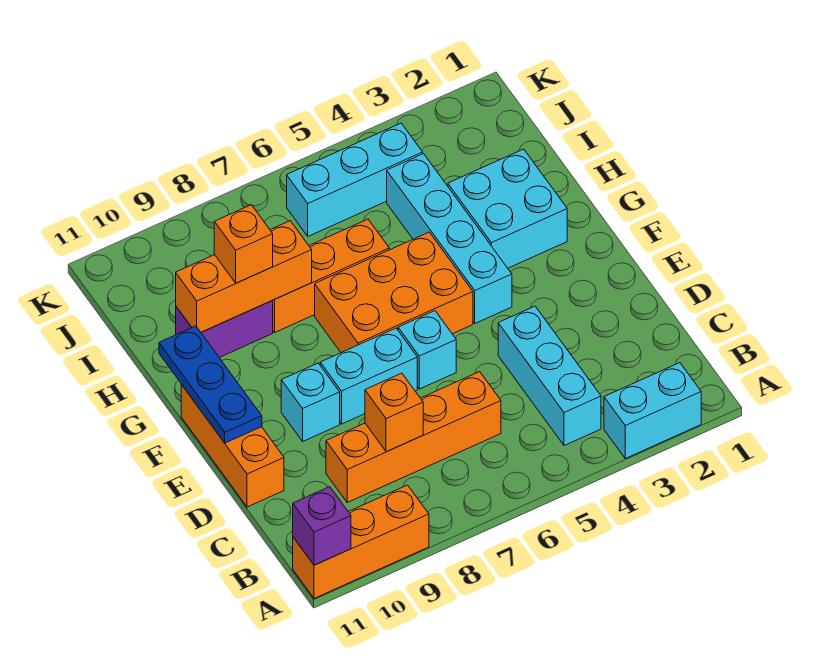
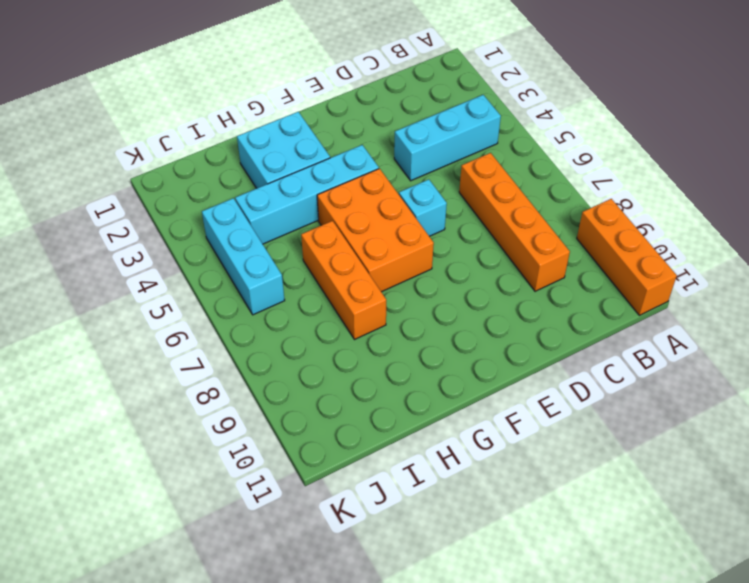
none -> cyan brick A2:A3 level 1
none -> orange brick D11:F11 level 1
none -> cyan brick E7:E8 level 1

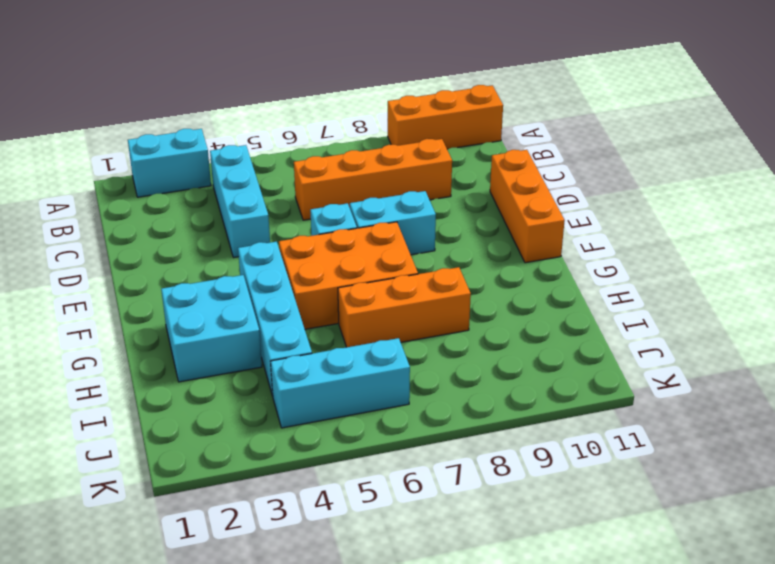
none -> cyan brick E9 level 1
none -> purple brick H9:H10 level 1
none -> purple brick A11 level 2

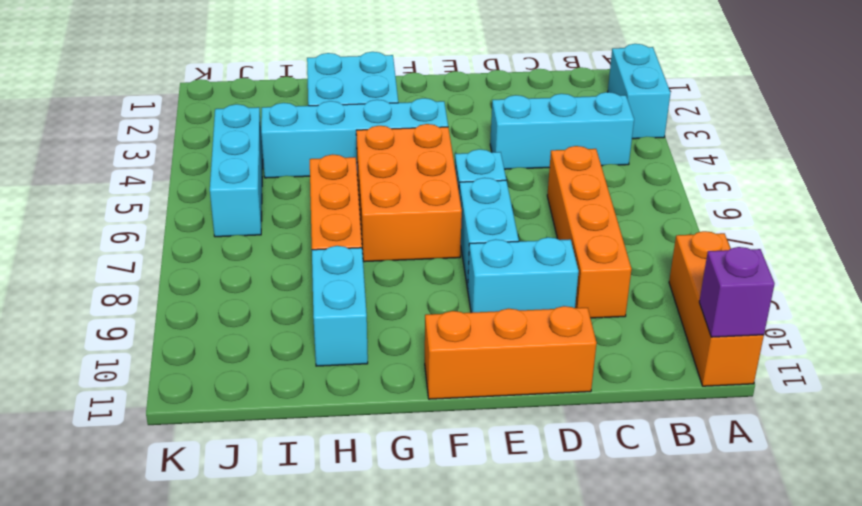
cyan brick D9:E9 level 1 -> cyan brick E9 level 1
cyan brick H9:H10 level 1 -> purple brick H9:H10 level 1
none -> orange brick C8 level 2
none -> blue plate E11:G11 level 2
none -> orange brick H8:H10 level 2

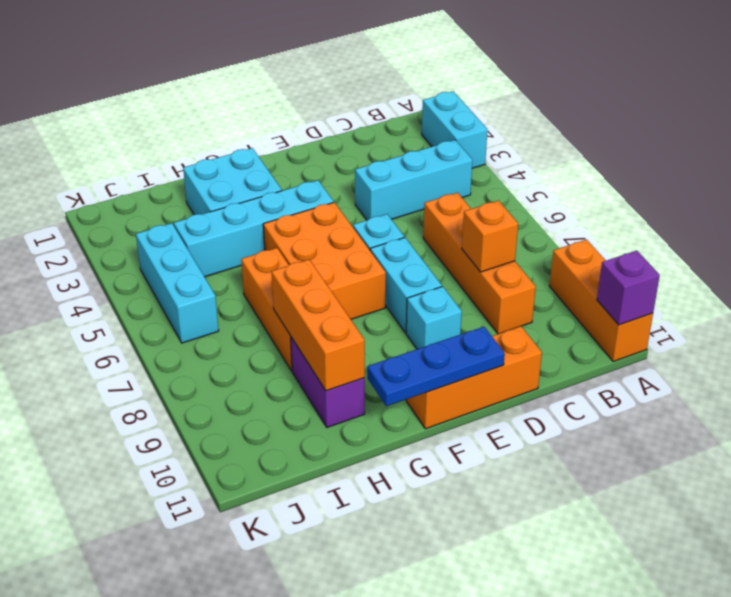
none -> orange brick H9 level 3

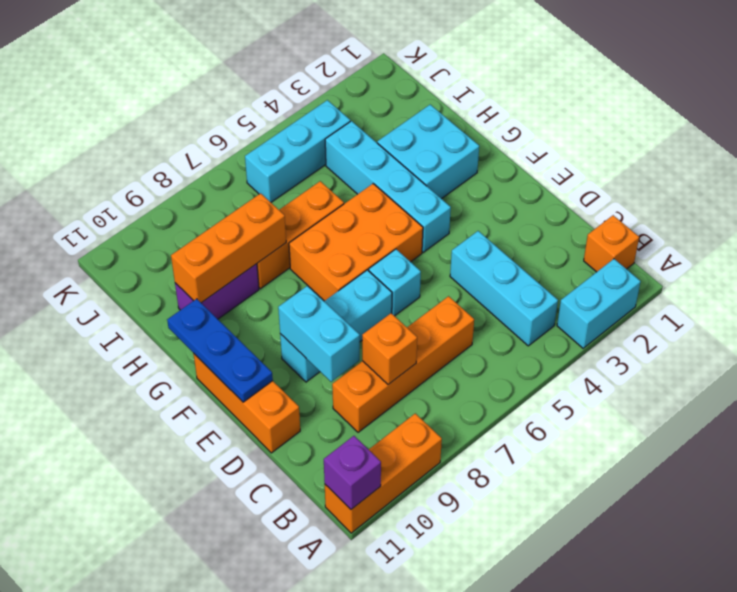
orange brick B1 level 1 -> orange brick H9 level 3
cyan brick D9:E9 level 2 -> none

